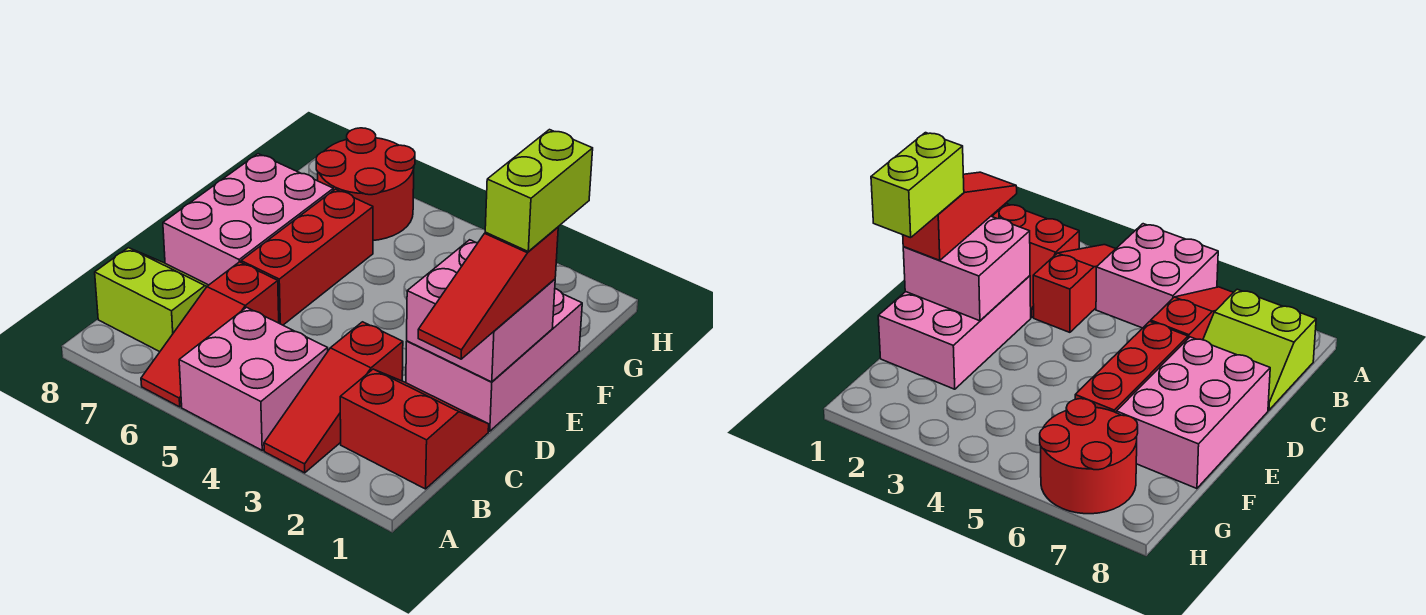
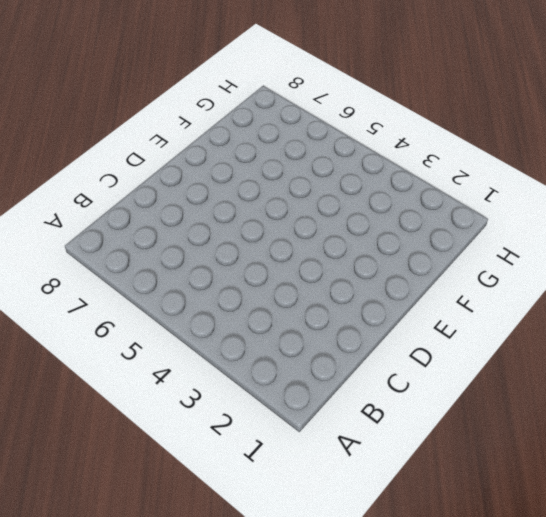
none -> red slope A3:C3 level 1 top C
none -> pink brick A4:B5 level 1
none -> red slope A6:C6 level 1 top C

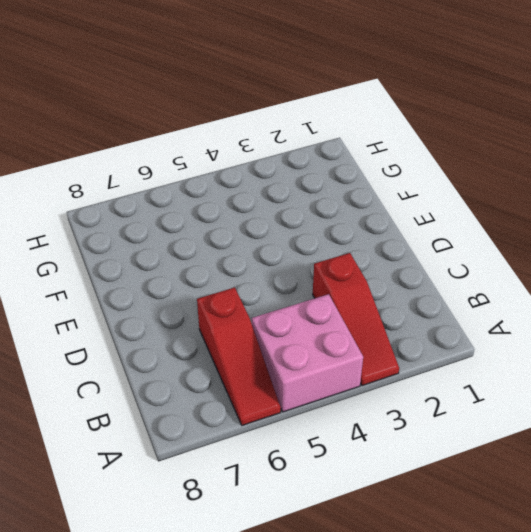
none -> red slope B1:C2 level 1 top B
none -> lime slope B7:C8 level 1 top B
none -> pink brick D1:F2 level 1

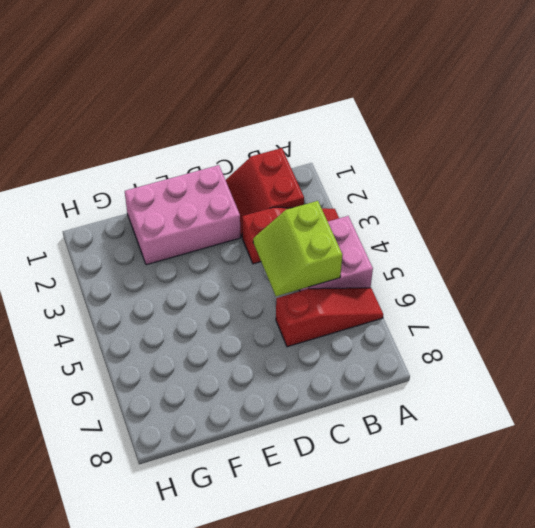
lime slope B4:C5 level 2 top B -> lime slope B7:C8 level 1 top B
none -> red brick D6:F6 level 1
none -> pink brick D7:F8 level 1
none -> red round brick G6:H7 level 1

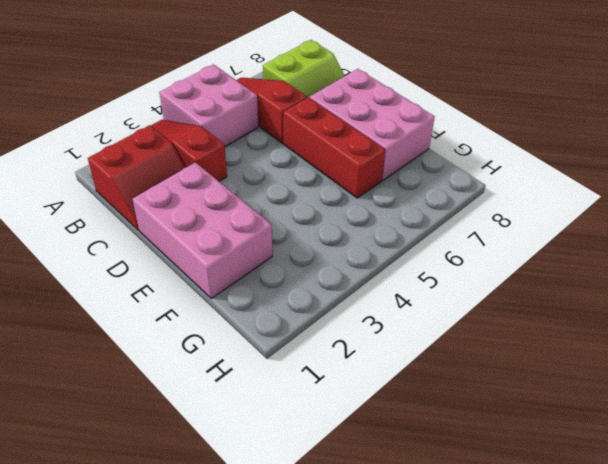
none -> red round brick G6:H7 level 1
none -> pink brick D1:E2 level 2
none -> red slope C1:E1 level 3 top E

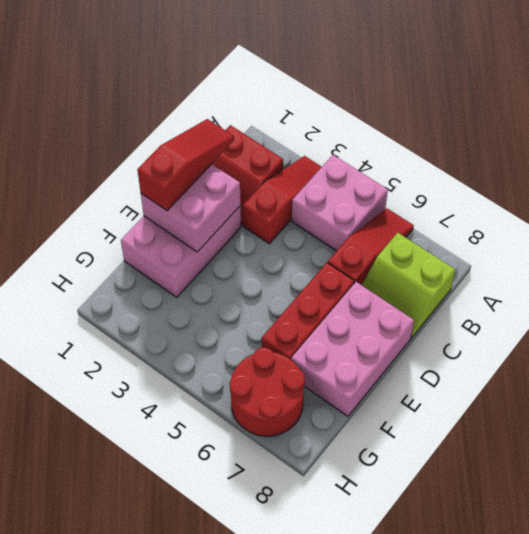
none -> lime brick E1:F1 level 4

